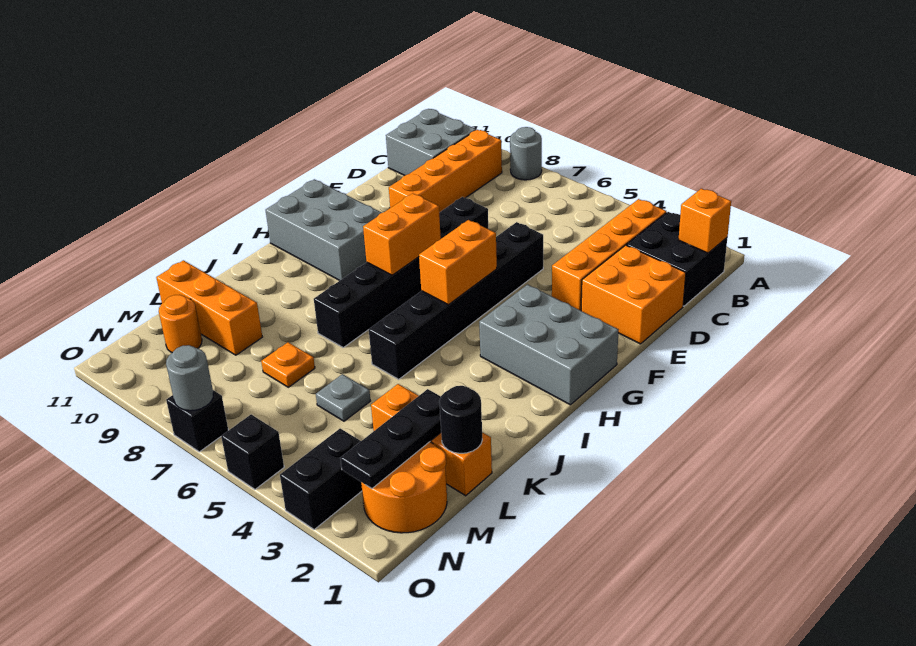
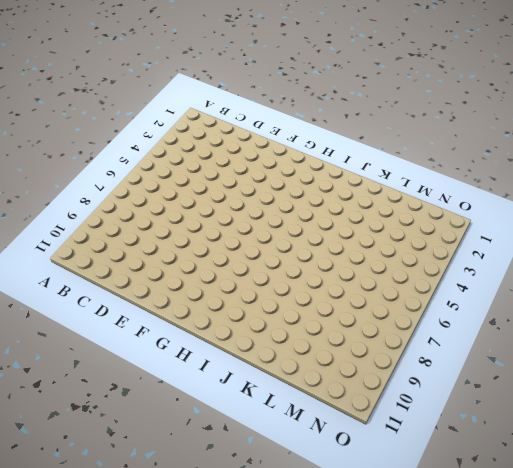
none -> grey round brick A8 level 1
none -> black brick B1:C2 level 1
none -> orange brick B3:E3 level 1

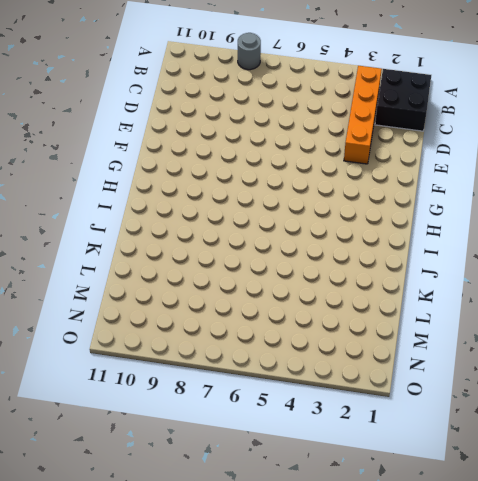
none -> orange brick B9:E9 level 1
none -> grey brick B10:C11 level 1
none -> orange brick D1:E2 level 1

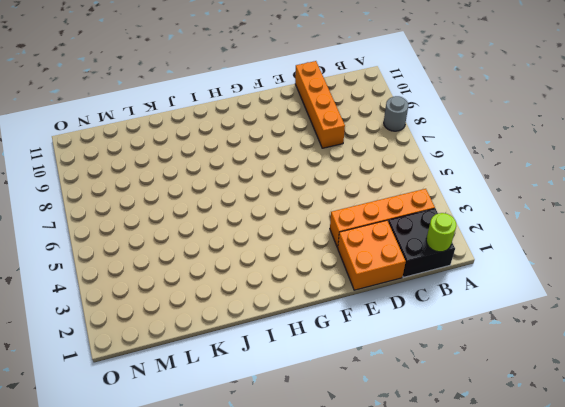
lime round brick B1 level 2 -> orange brick B1 level 2
orange brick D8:D11 level 1 -> orange brick B9:E9 level 1
none -> grey brick B10:C11 level 1
none -> black brick E5:J5 level 1
none -> black brick E7:J7 level 1

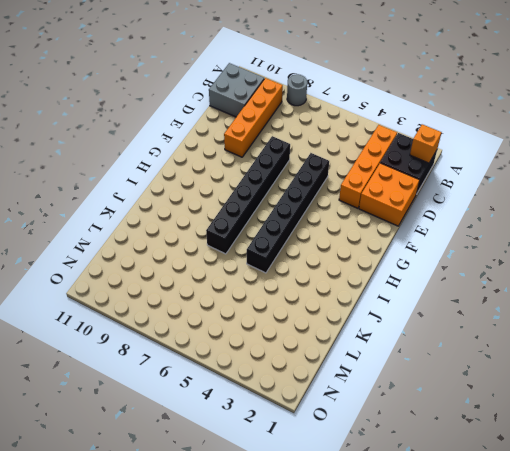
none -> grey brick G1:H3 level 1
none -> grey brick G9:H11 level 1
none -> orange brick L1:L3 level 1

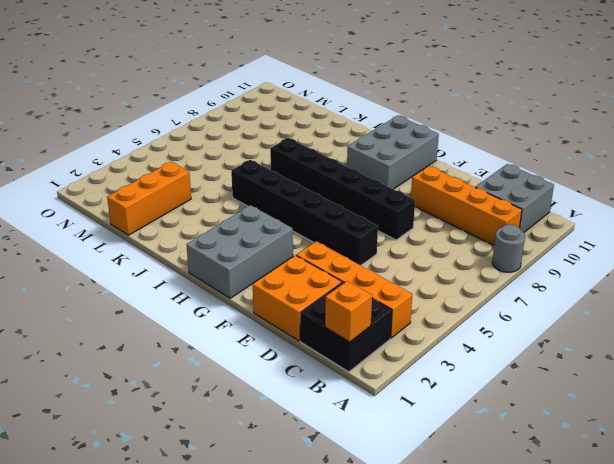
none -> grey plate L5 level 1
none -> orange plate L7 level 1
none -> orange brick L9:L11 level 1

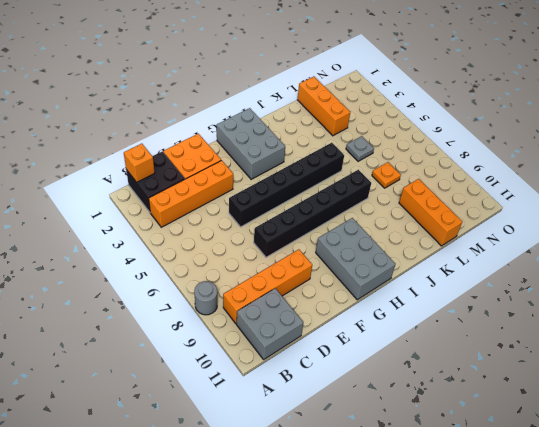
none -> orange round brick M1:N2 level 1
none -> orange round brick M10 level 1
none -> black brick N3:O3 level 1

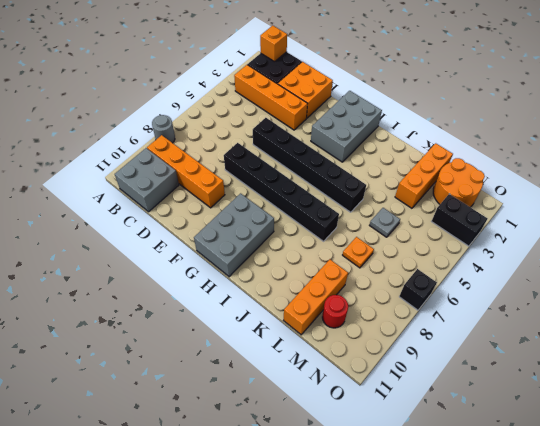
red round brick M10 level 1 -> orange round brick M10 level 1
none -> black brick O5 level 1
none -> orange brick G5:H5 level 2
none -> orange brick G7:H7 level 2

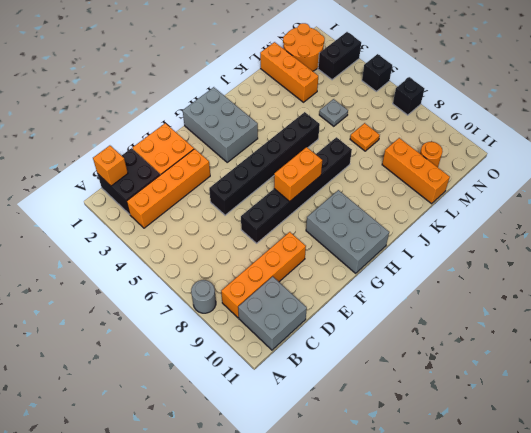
none -> orange brick G5:H5 level 2
none -> black round brick L1 level 2
none -> black plate L2:N2 level 2

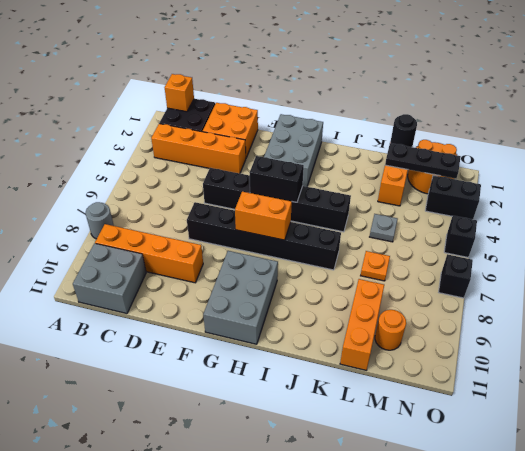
black brick G5:H5 level 2 -> orange brick G5:H5 level 2
none -> grey round brick O7 level 2

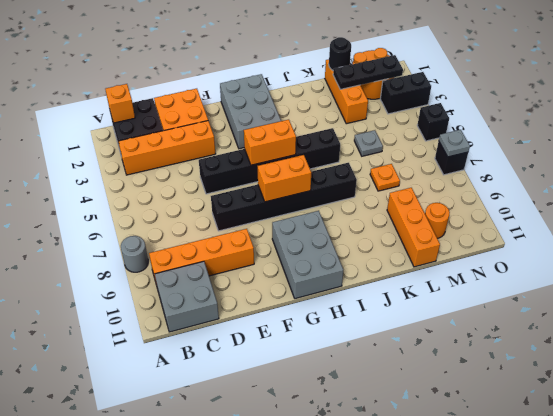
grey plate O7 level 2 -> grey round brick O7 level 2

